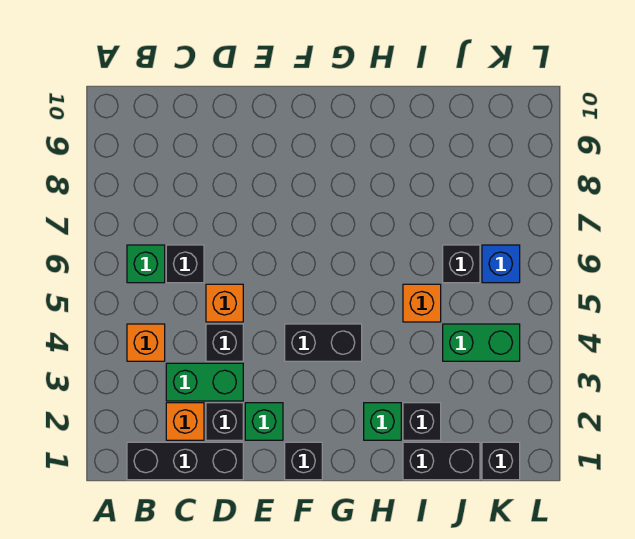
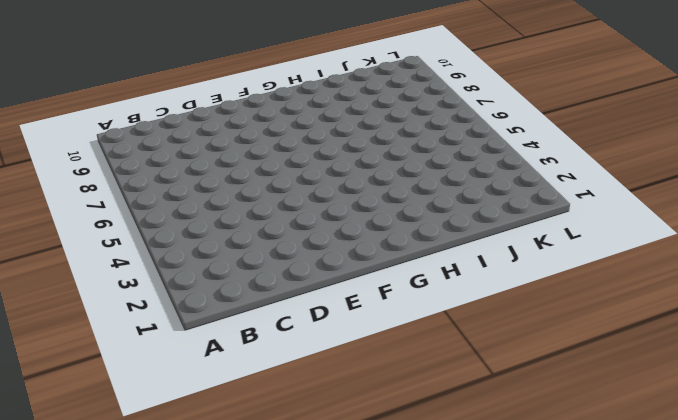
none -> black brick B1:D1 level 1
none -> orange brick B4 level 1
none -> green brick B6 level 1

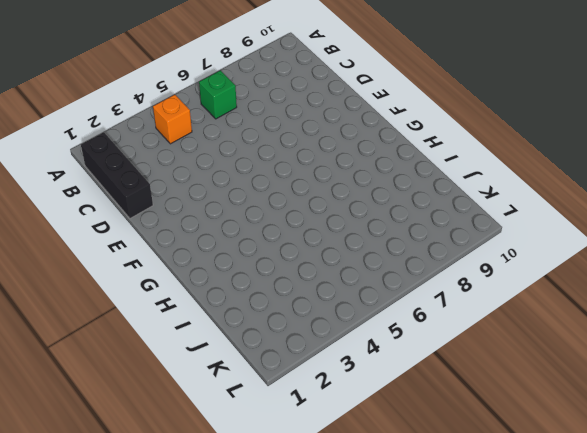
none -> orange brick C2 level 1
none -> green brick C3:D3 level 1
none -> black brick C6 level 1

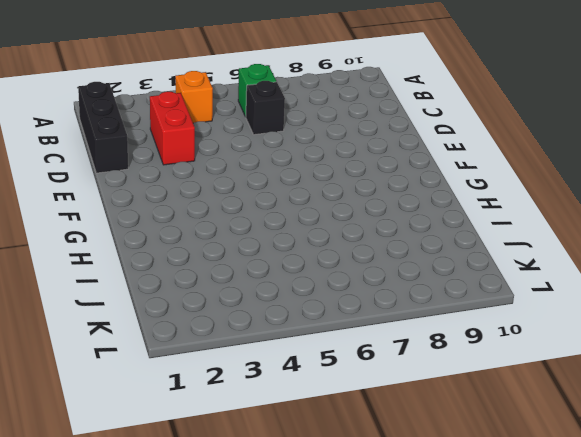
red brick C3:D3 level 1 -> green brick C3:D3 level 1
none -> orange brick C2 level 1
none -> black brick D2 level 1
none -> black brick D4 level 1

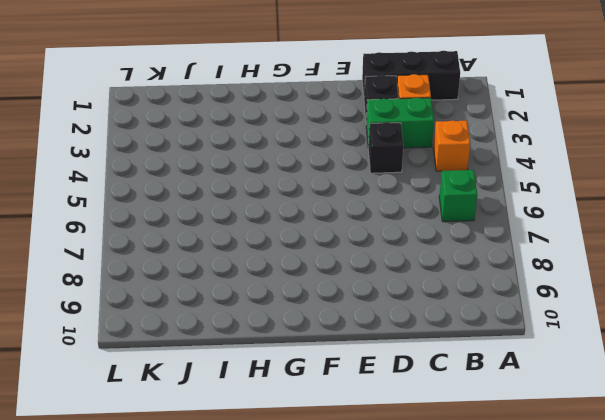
none -> black brick C6 level 1
none -> orange brick D5 level 1
none -> green brick E2 level 1

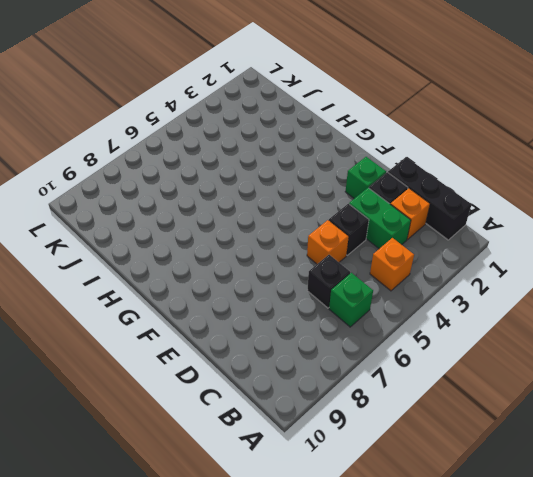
none -> black brick F1 level 1
none -> black brick F4:G4 level 1
none -> green brick H2 level 1

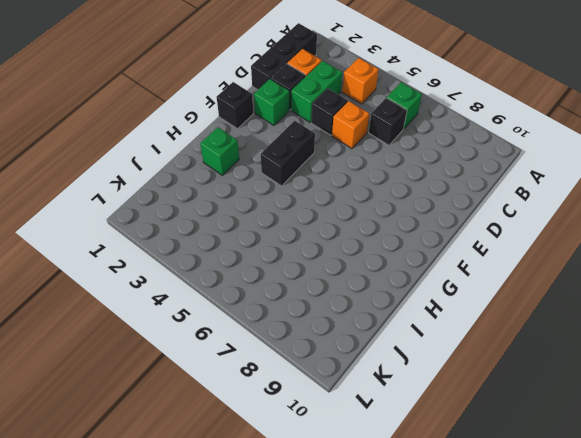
none -> black brick I1:J1 level 1
none -> black brick I2 level 1
none -> orange brick I5 level 1

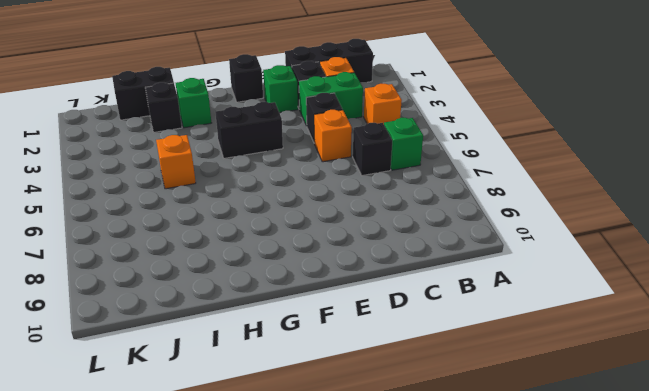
none -> green brick J4:K4 level 1
none -> black brick J6 level 1
none -> black brick K1 level 1

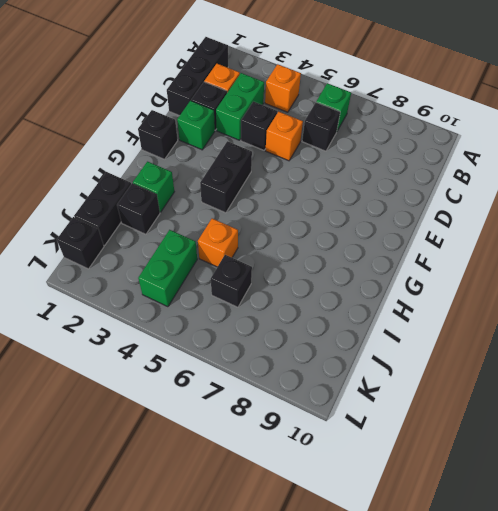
none -> blue brick K6 level 1

